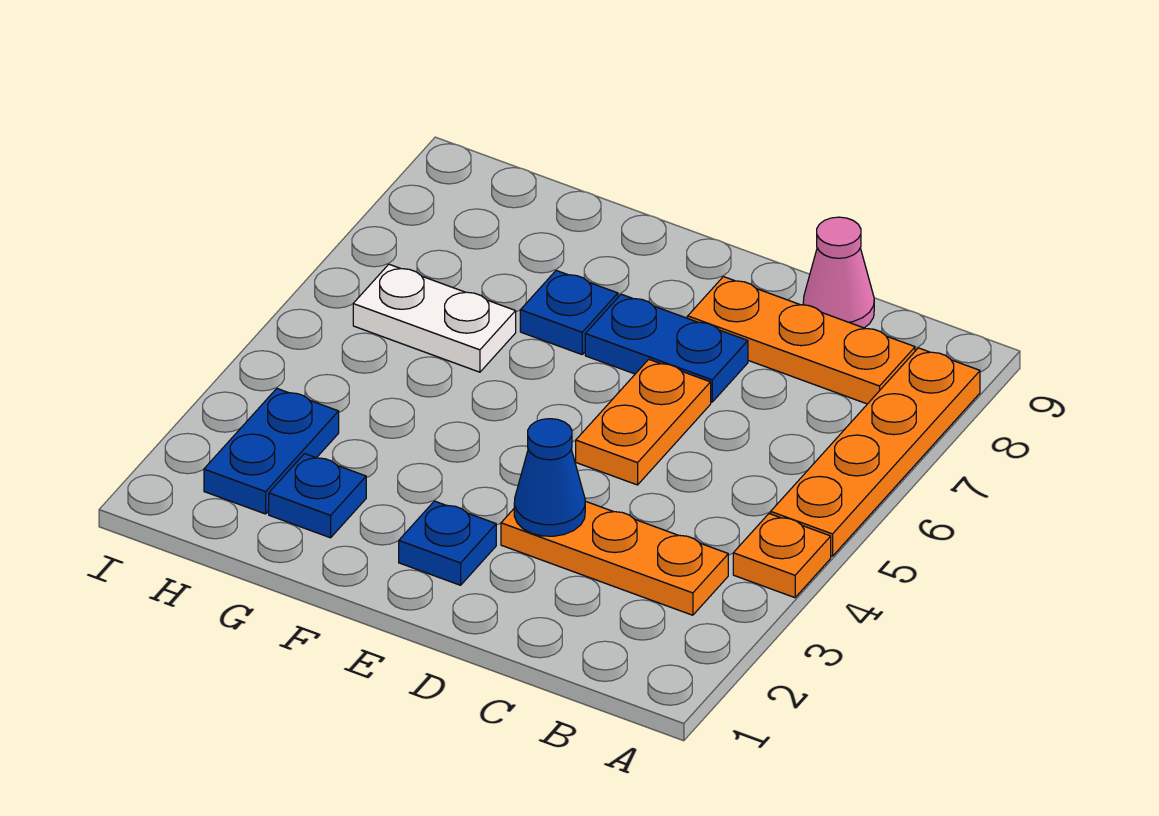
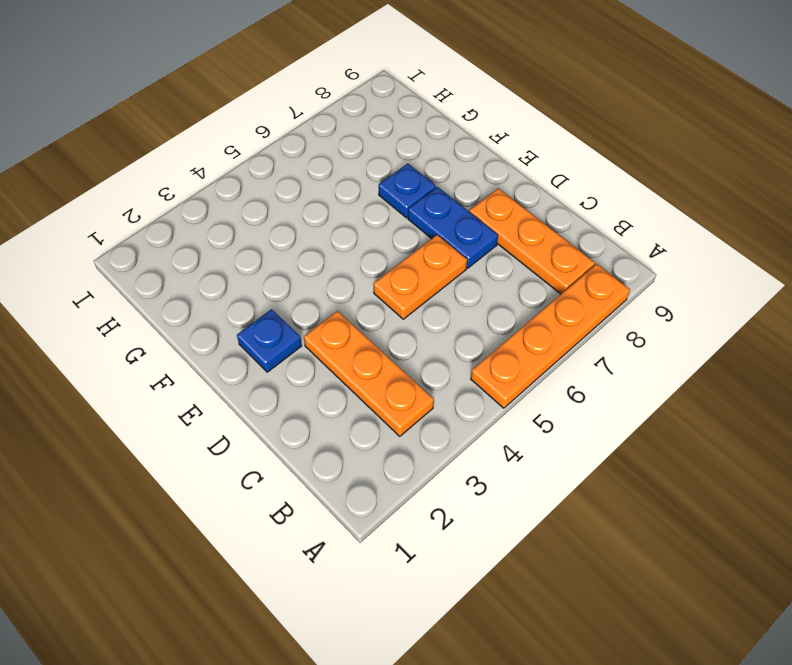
none -> orange plate A4 level 1
none -> pink cone C9 level 1
none -> blue plate G2 level 1

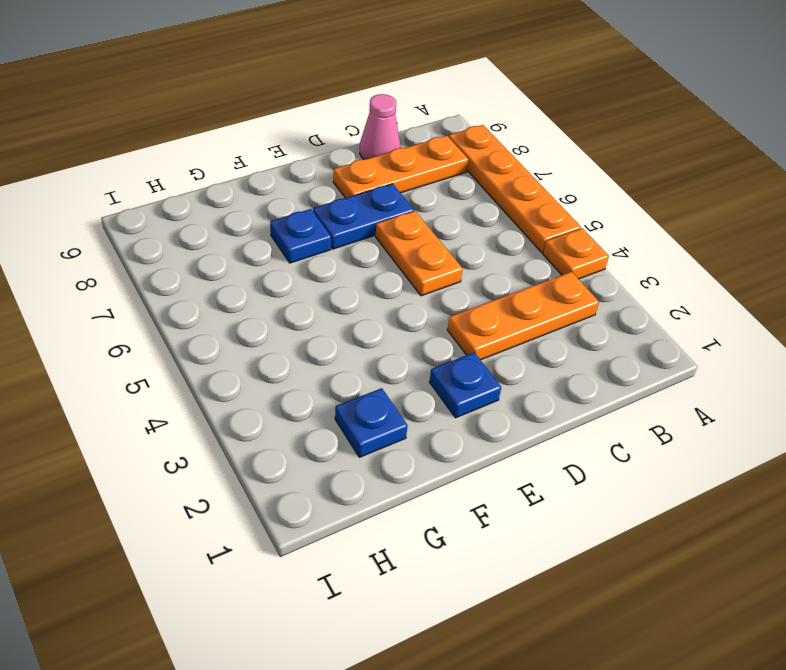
none -> white plate G6:H6 level 1
none -> blue plate H2:H3 level 1
none -> blue cone D3 level 2

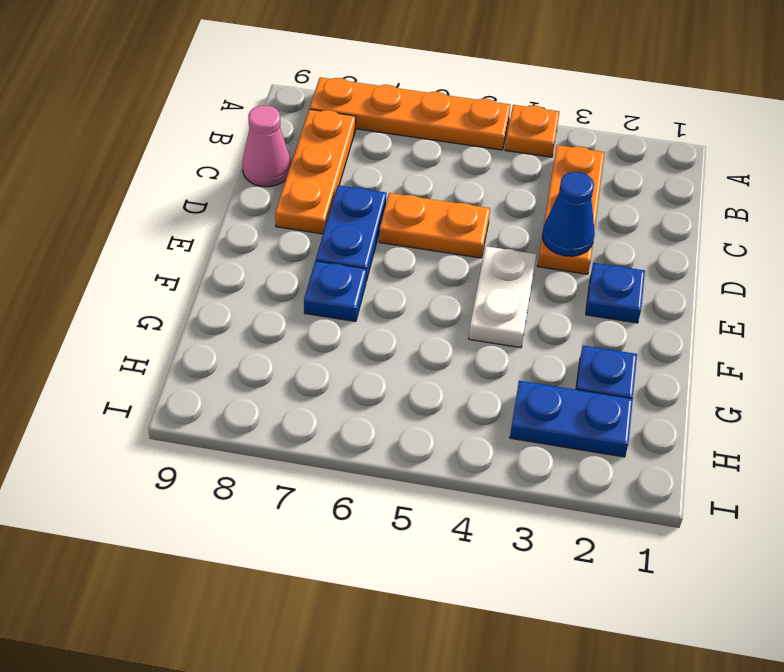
white plate E4:F4 level 1 -> white plate G6:H6 level 1

